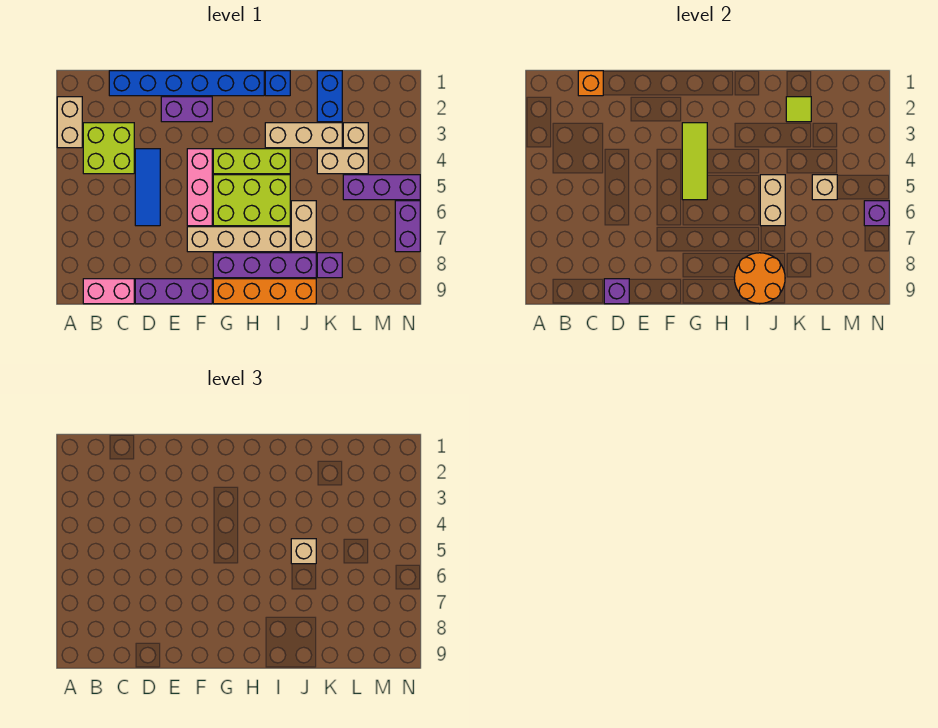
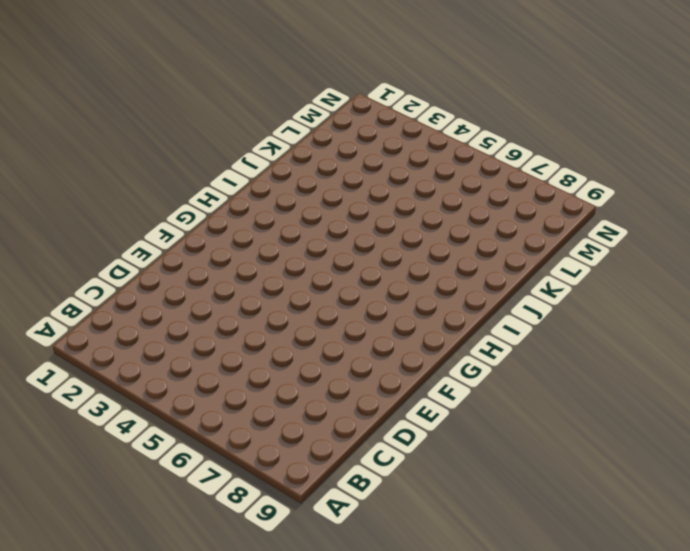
none -> tan brick A2:A3 level 1
none -> lime brick B3:C4 level 1
none -> pink brick B9:C9 level 1
none -> blue brick C1:H1 level 1

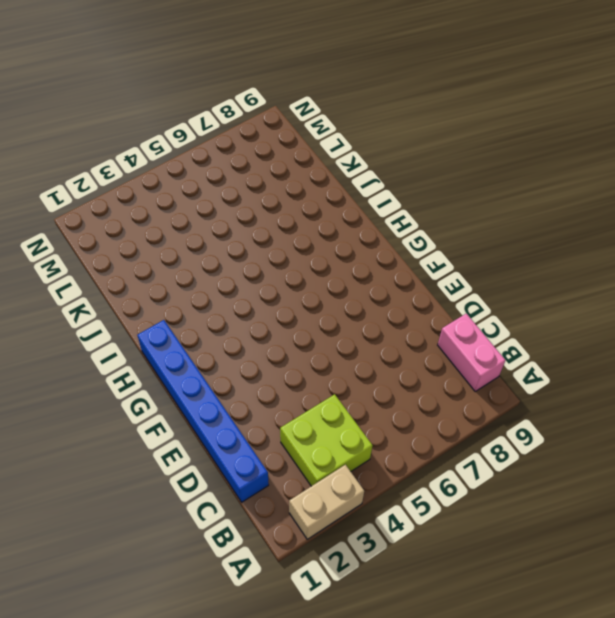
none -> blue tile D4:D6 level 1
none -> purple brick D9:F9 level 1
none -> purple brick E2:F2 level 1
none -> pink brick F4:F6 level 1

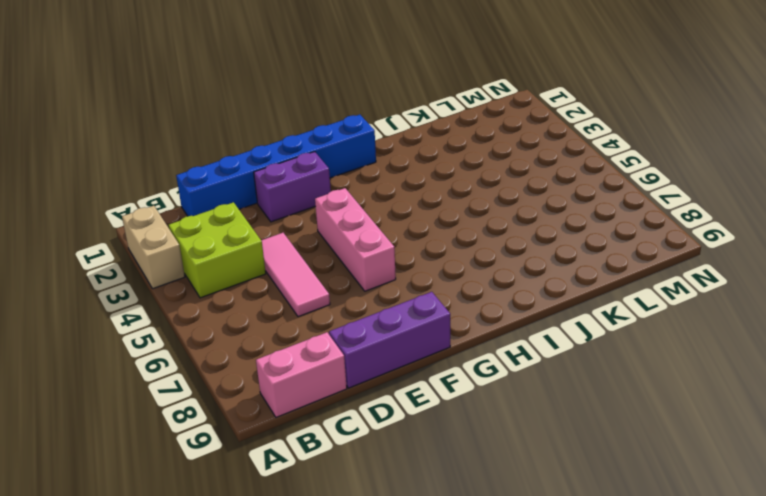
pink tile D4:D6 level 1 -> blue tile D4:D6 level 1
none -> tan brick F7:I7 level 1
none -> lime brick G4:I4 level 1
none -> lime brick G5:I6 level 1
none -> purple brick G8:J8 level 1

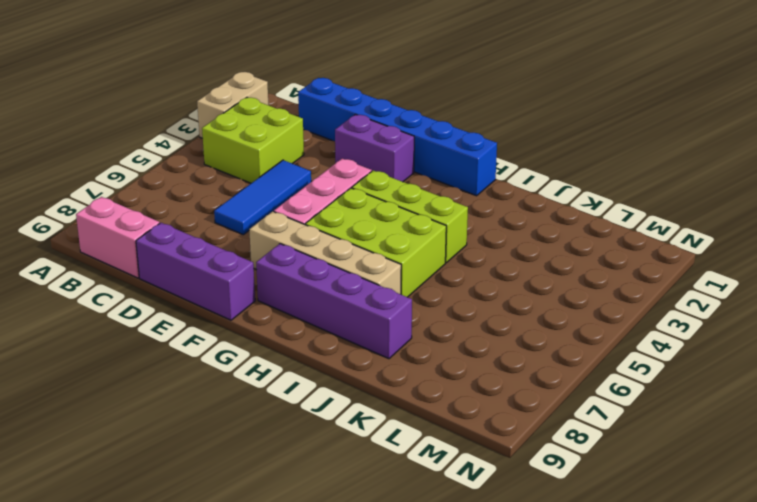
none -> orange brick G9:J9 level 1
none -> blue brick I1 level 1
none -> tan brick I3:K3 level 1
none -> tan brick J6:J7 level 1

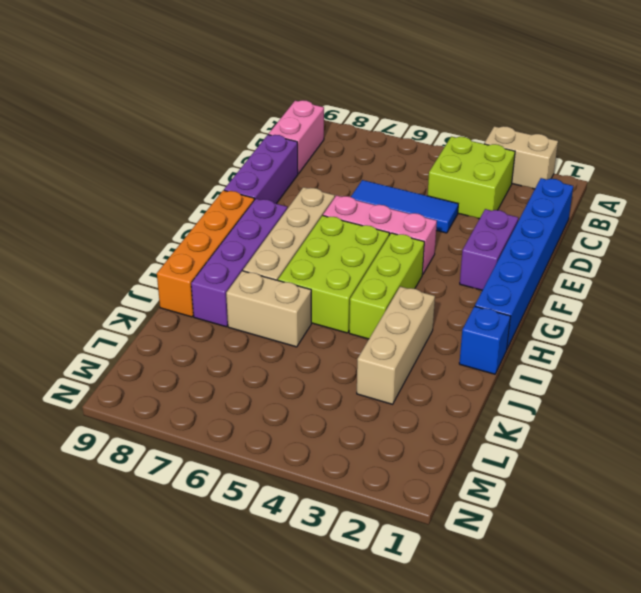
none -> blue brick K1:K2 level 1
none -> tan brick K4:L4 level 1
none -> purple brick K8 level 1
none -> tan brick L3 level 1

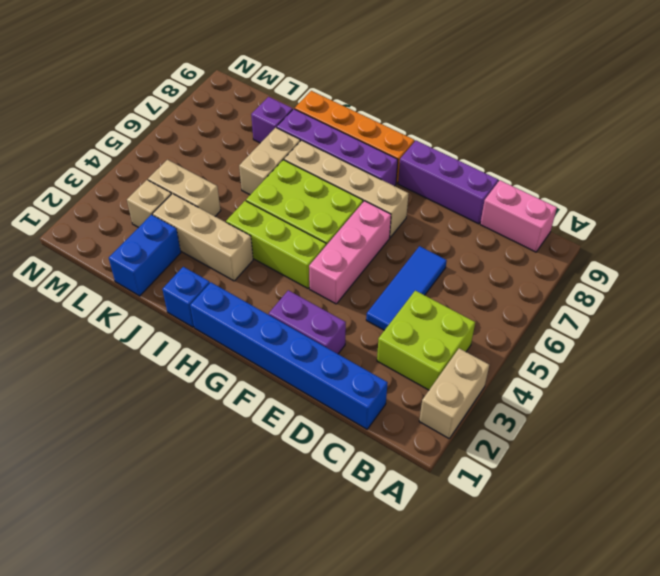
none -> purple brick L5:N5 level 1
none -> purple brick N6:N7 level 1
none -> orange brick C1 level 2
none -> purple brick D9 level 2

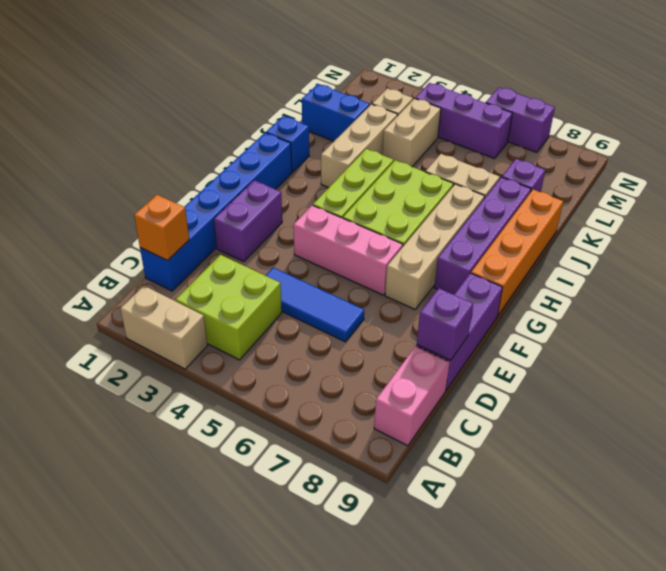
purple brick M4:M6 level 1 -> purple brick L5:N5 level 1
none -> lime tile G3:G5 level 2
none -> orange round brick I8:J9 level 2
none -> tan brick J5:J6 level 2
none -> lime tile K2 level 2

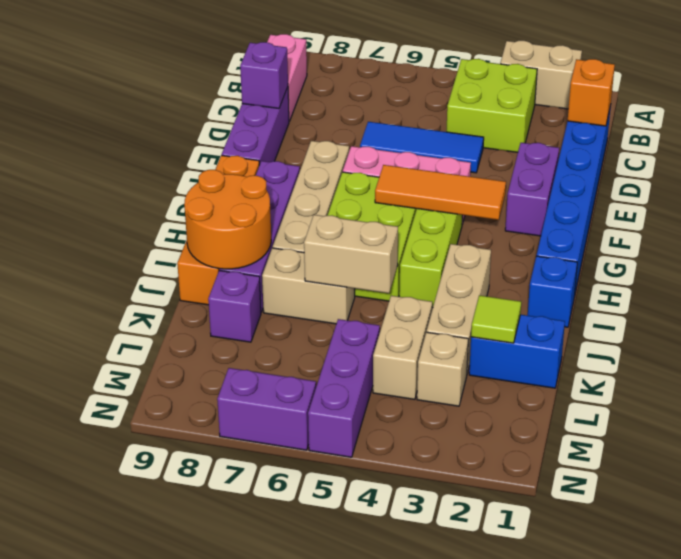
orange tile G3:G5 level 2 -> lime tile G3:G5 level 2
none -> tan brick L5 level 2
none -> purple brick N6 level 2
none -> tan brick J5 level 3

